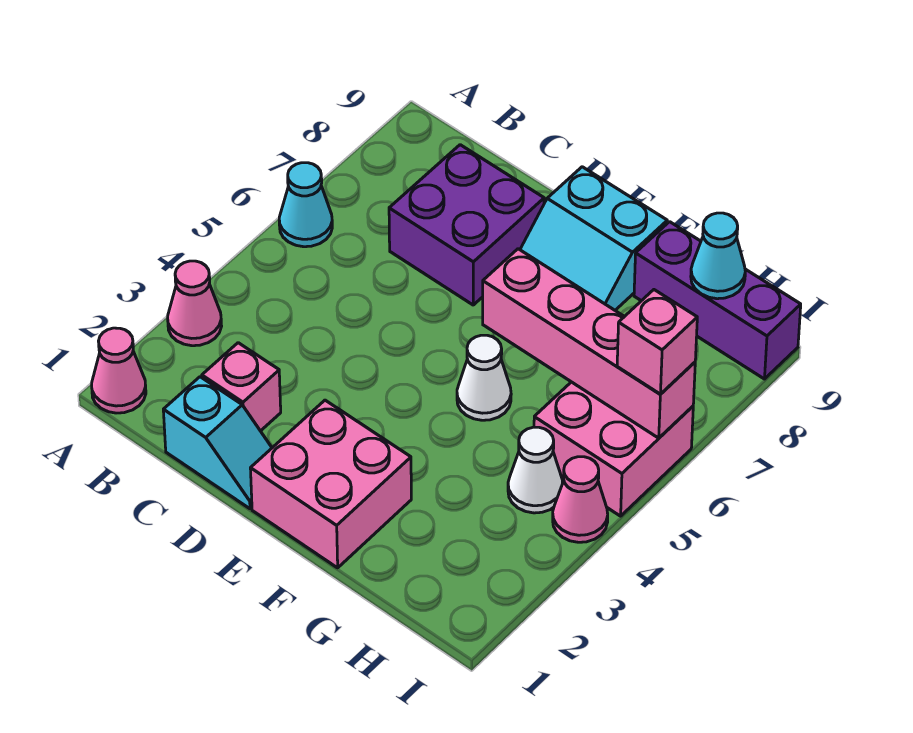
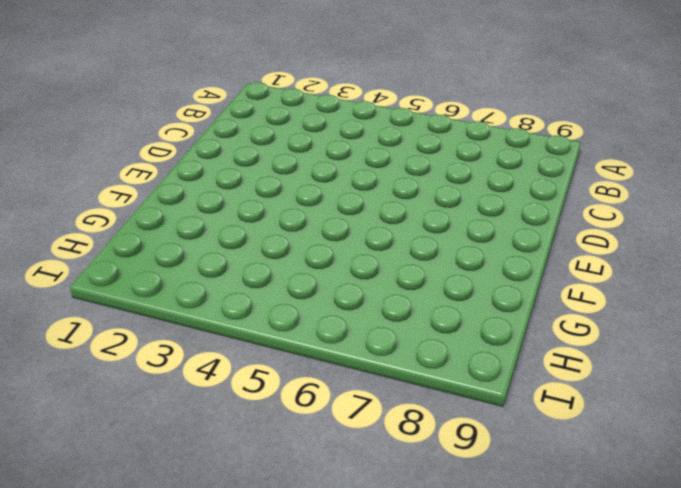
none -> pink cone A1 level 1
none -> pink cone A3 level 1
none -> cyan cone A6 level 1

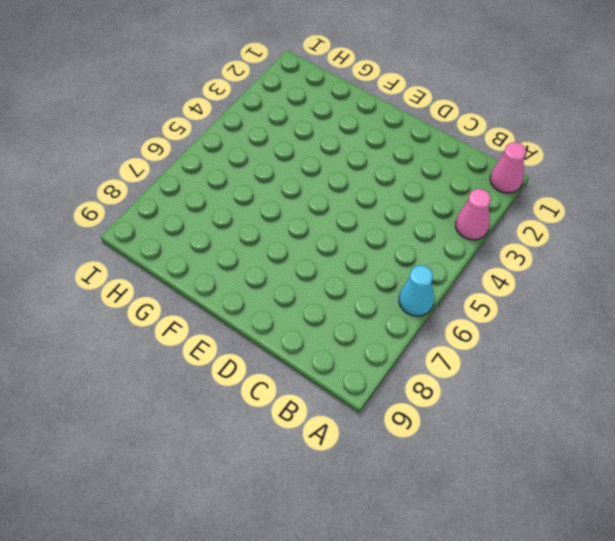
none -> cyan slope C1:D1 level 1 top C
none -> pink brick C2 level 1
none -> purple brick C7:D8 level 1

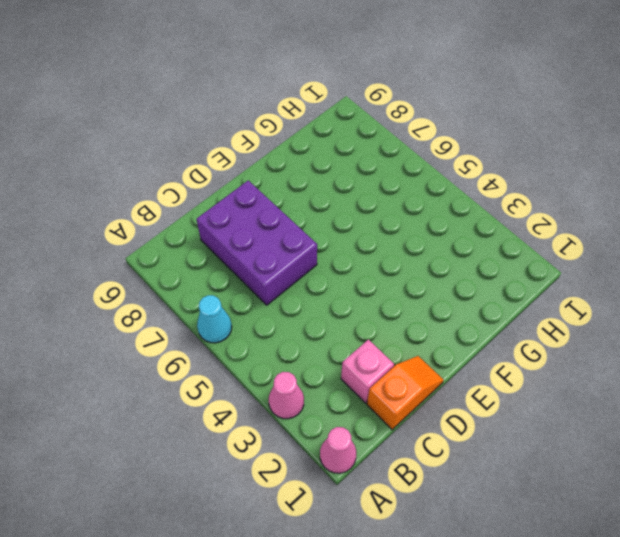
orange slope C1:D1 level 1 top C -> cyan slope C1:D1 level 1 top C
purple brick C6:D8 level 1 -> purple brick C7:D8 level 1
none -> pink brick E1:F2 level 1
none -> cyan slope E8:F9 level 1 top 9
none -> white cone F5 level 1

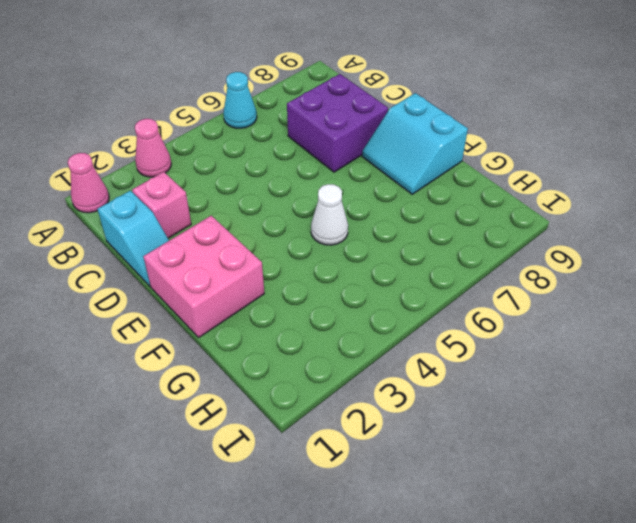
none -> purple brick G9:I9 level 1
none -> white cone H4 level 1
none -> pink brick H5:I6 level 1

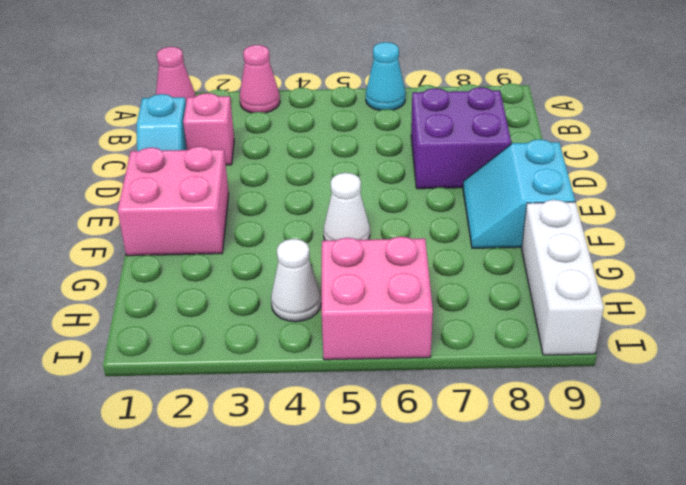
white brick G9:I9 level 1 -> purple brick G9:I9 level 1
none -> pink cone I4 level 1
none -> pink brick F6:I6 level 2
none -> cyan cone H9 level 2

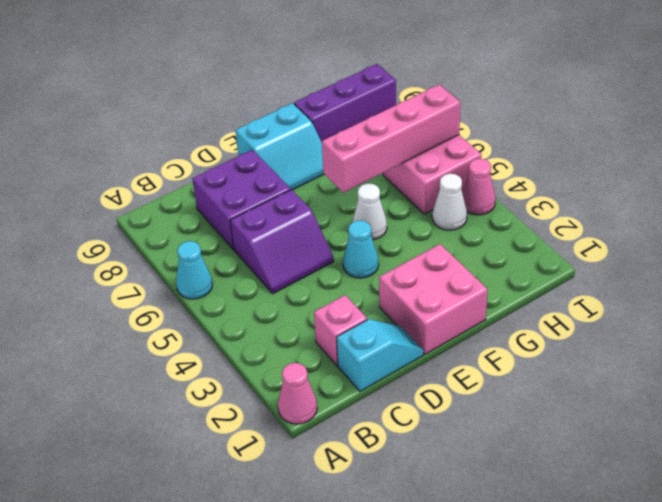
purple slope C5:D6 level 1 top 6 -> none
cyan cone E4 level 1 -> cyan cone H9 level 2
none -> pink cone A3 level 1
none -> pink brick I6 level 3

